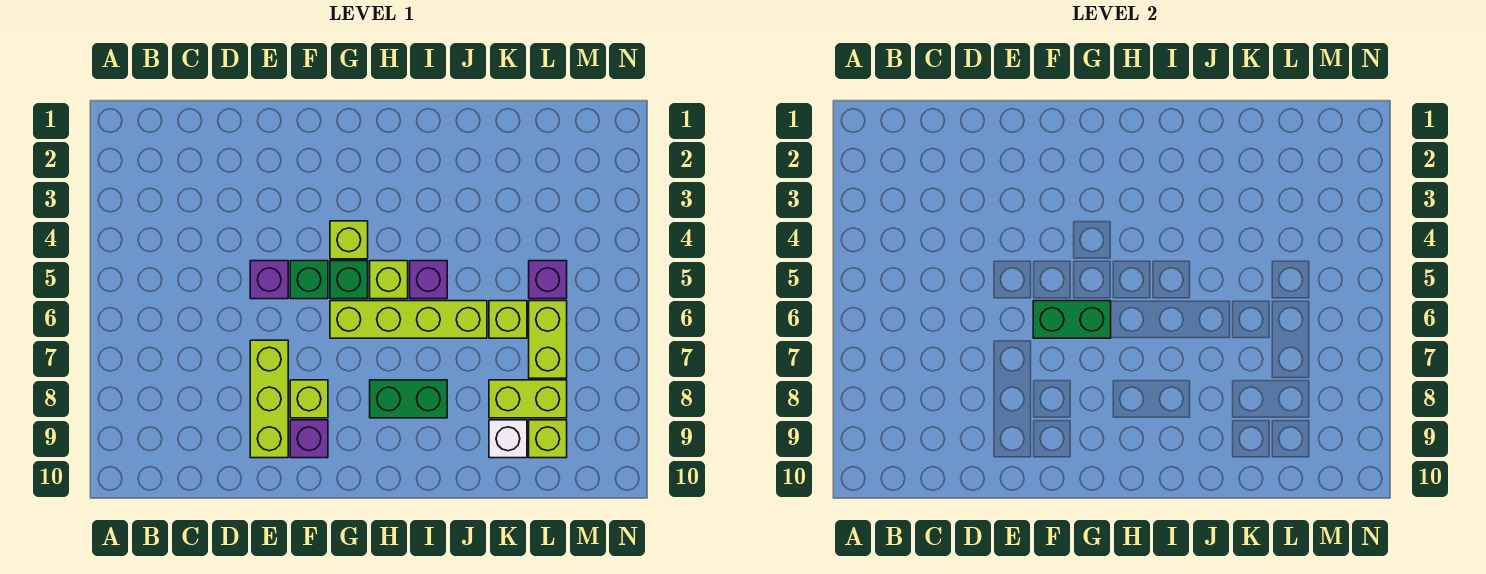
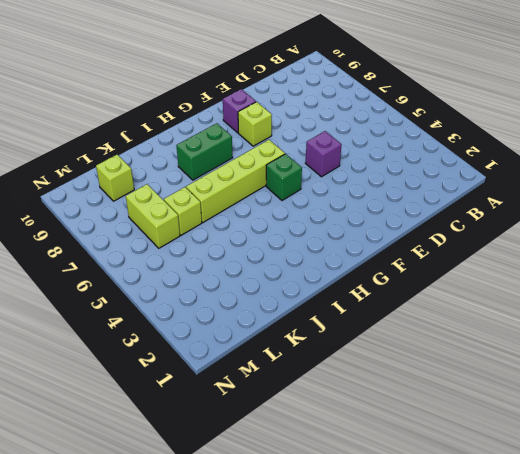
none -> lime brick E7:E9 level 1
none -> green brick F5 level 1
none -> lime brick G4 level 1

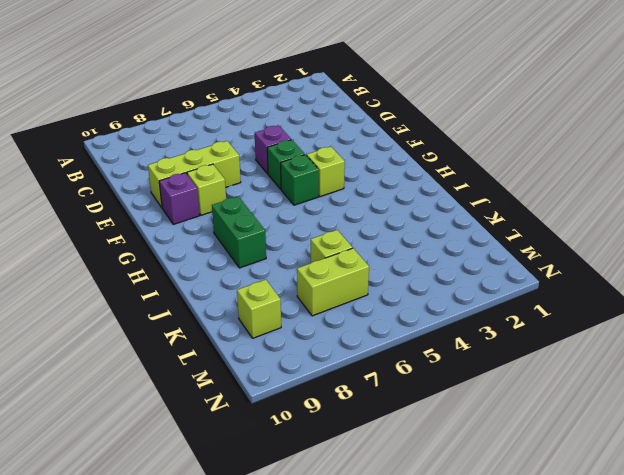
none -> lime brick G6:J6 level 1
none -> lime brick H5 level 1
none -> purple brick I5 level 1

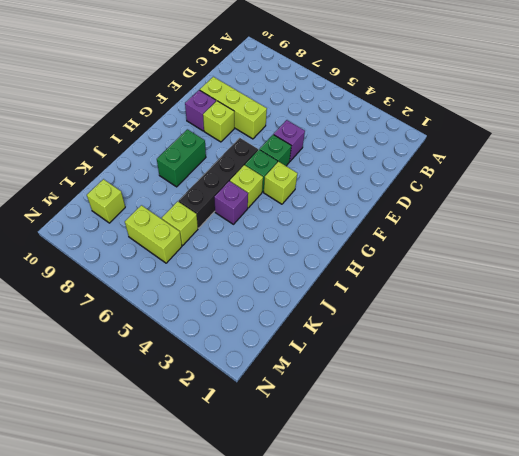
black brick G6:J6 level 1 -> lime brick G6:J6 level 1
none -> lime brick K8:L8 level 1
none -> white brick K9 level 1
none -> purple brick L5 level 1

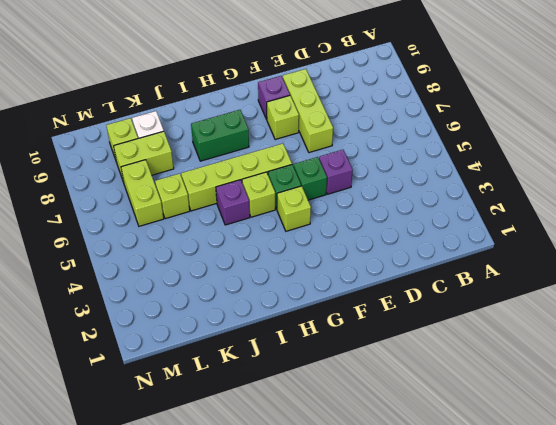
none -> purple brick L5 level 1
none -> green brick F6:G6 level 2

